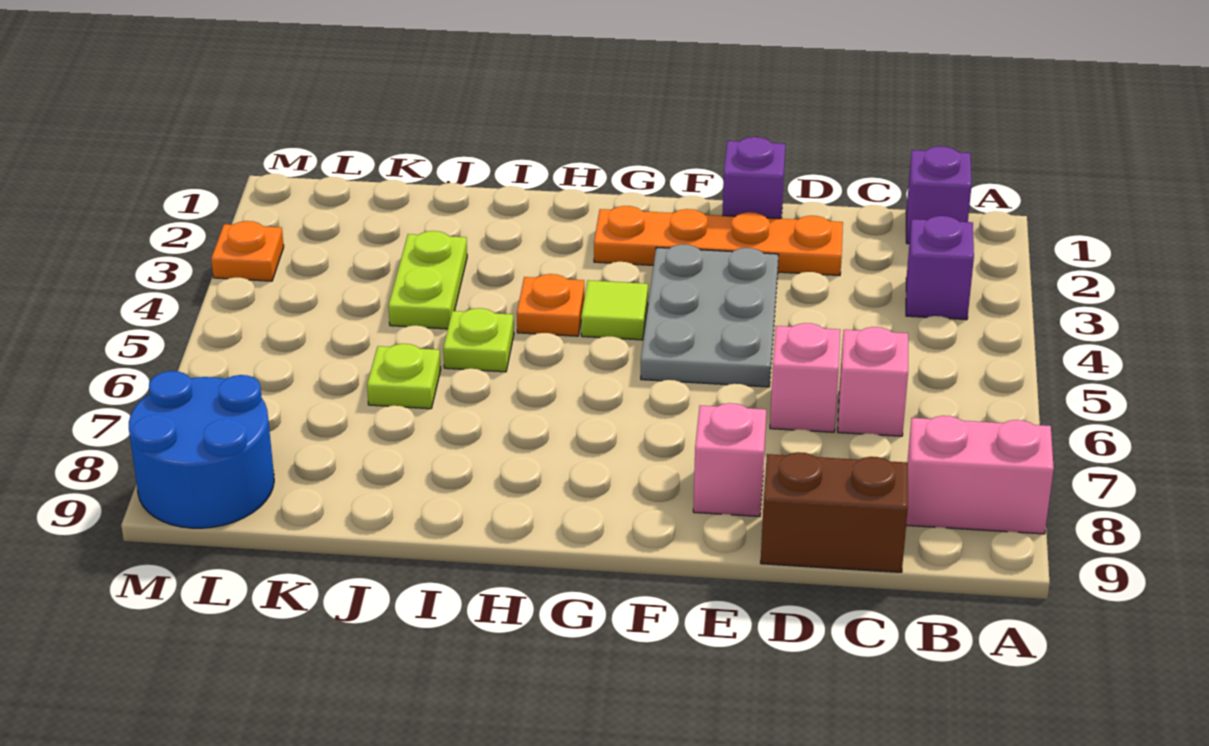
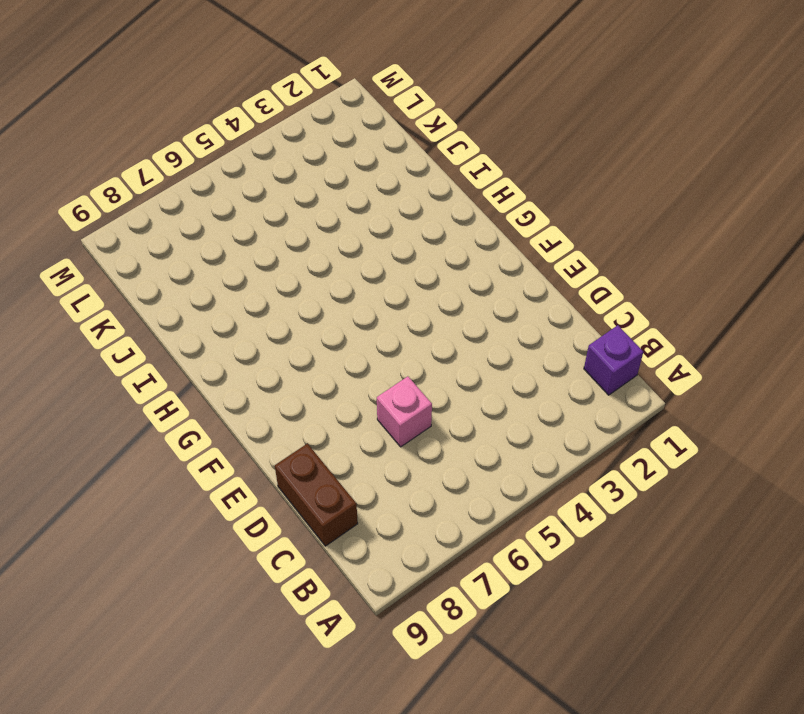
none -> pink brick A8:B8 level 1
none -> purple brick B3 level 1
none -> pink brick C6 level 1

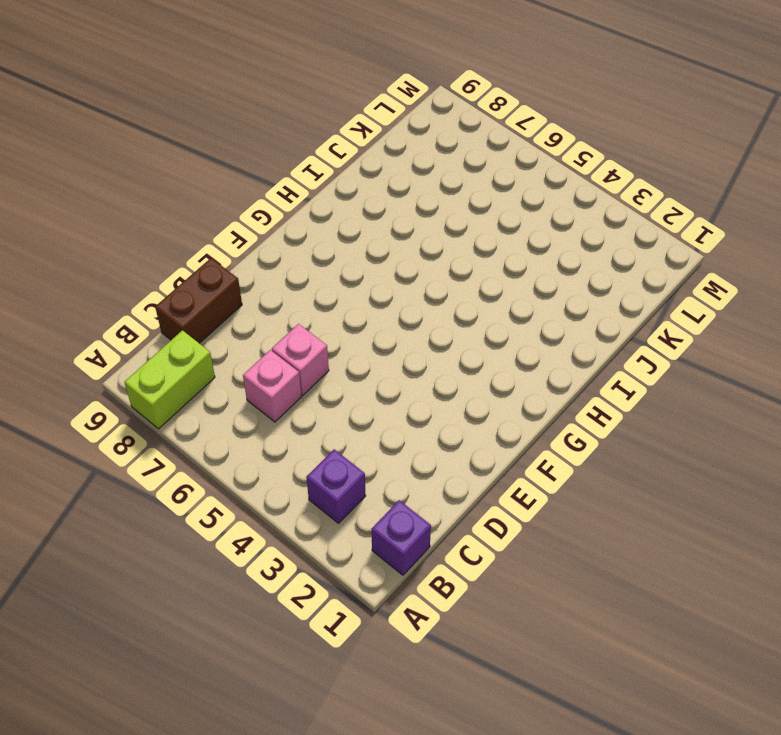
lime brick A8:B8 level 1 -> pink brick A8:B8 level 1
none -> orange plate D2:G2 level 1
none -> purple brick E1 level 1
none -> grey plate E3:F5 level 1

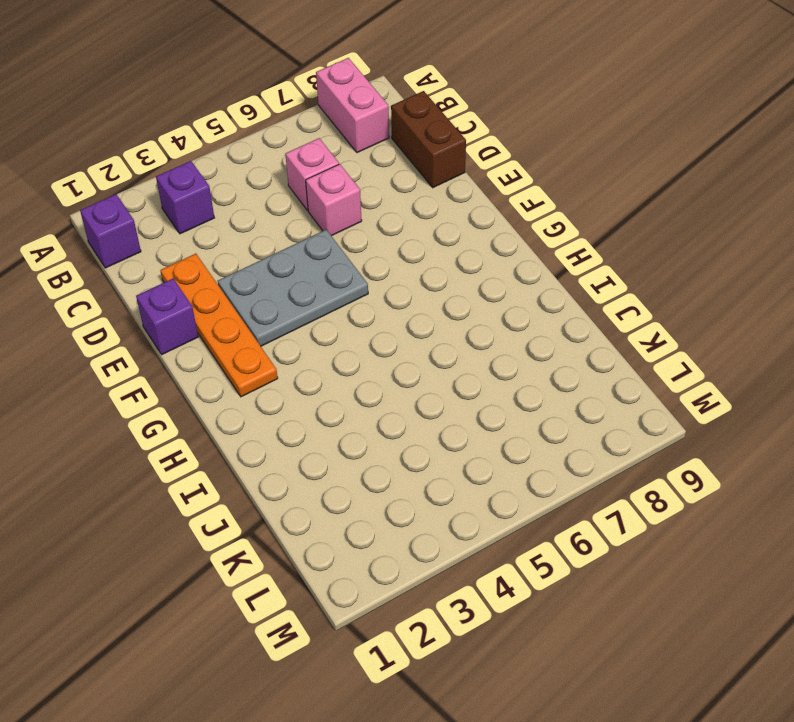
none -> pink brick E8 level 1
none -> lime tile G4 level 1
none -> orange plate H4 level 1

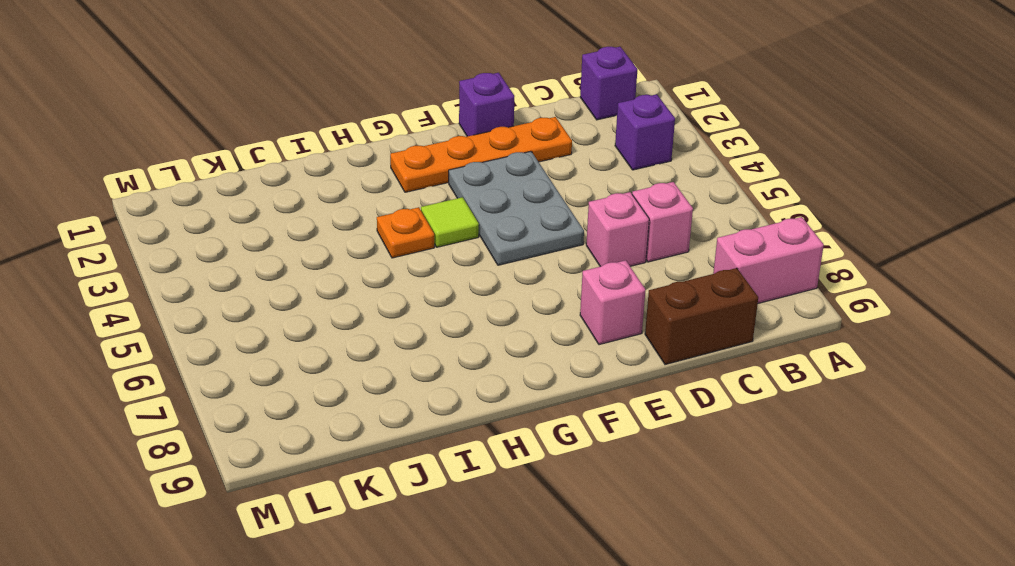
none -> lime plate I5 level 1
none -> lime plate J3:J4 level 1
none -> lime plate J6 level 1

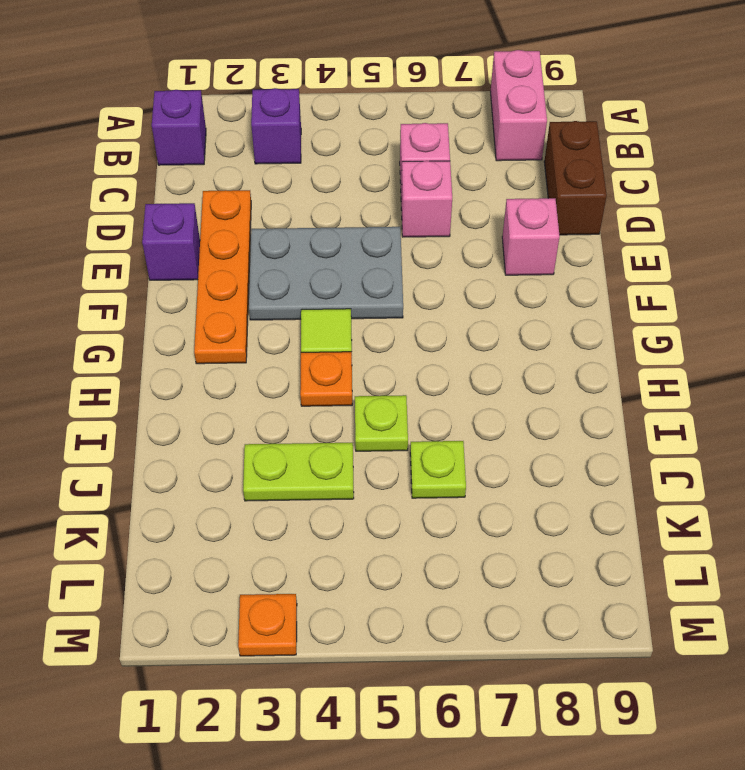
none -> blue round brick L8:M9 level 1

